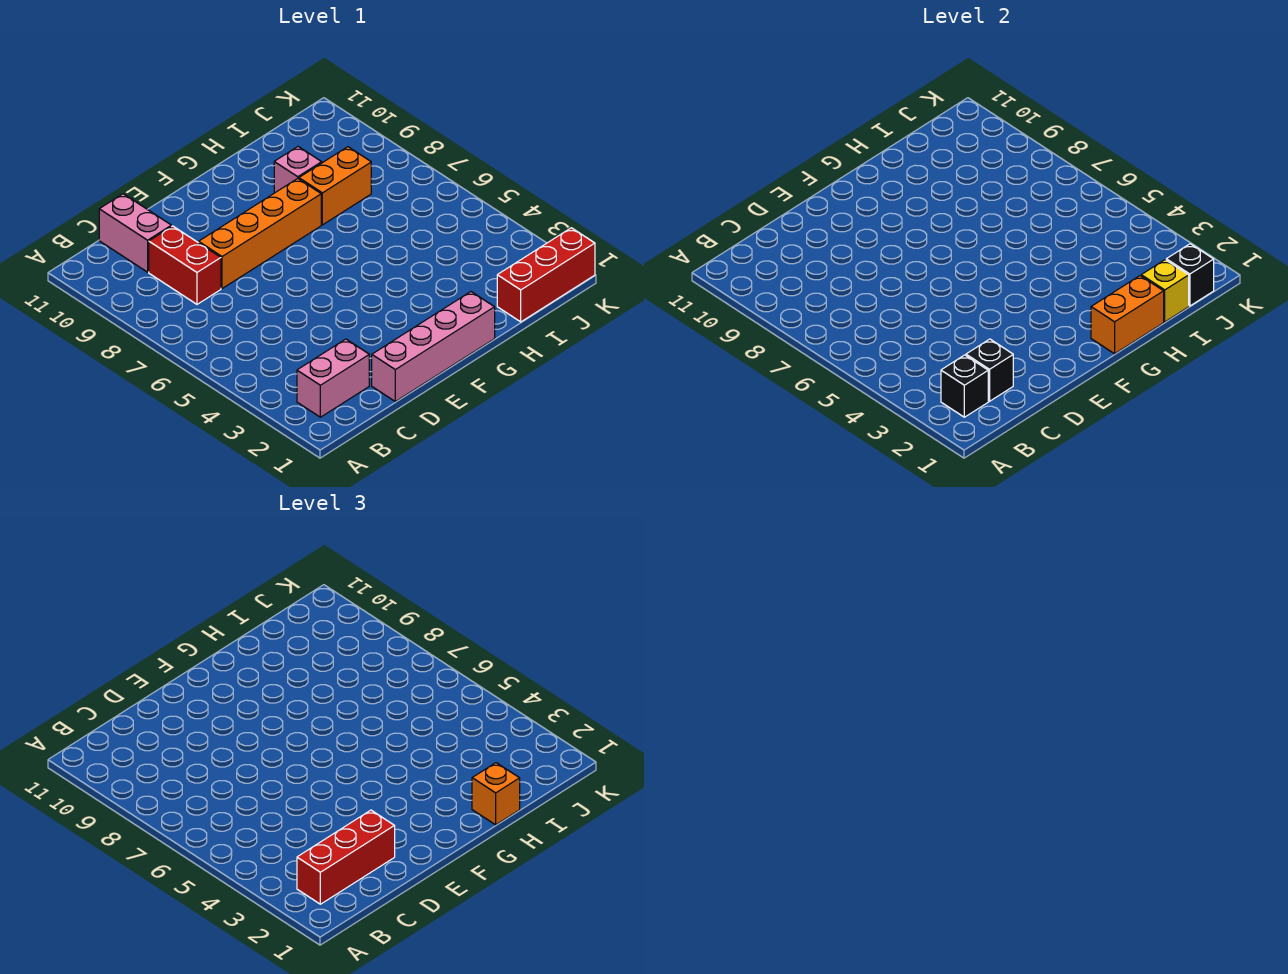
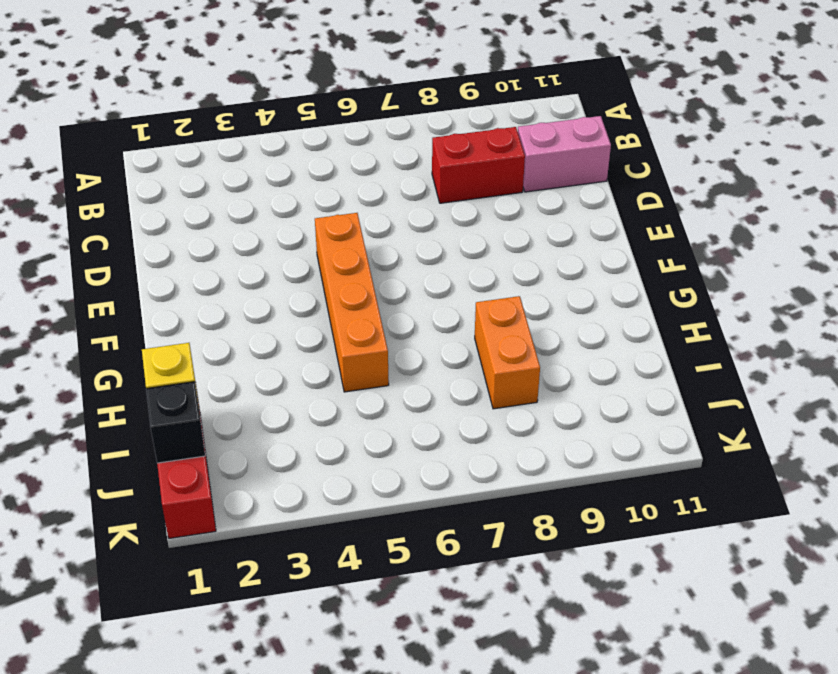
orange brick E5:H5 level 1 -> orange brick D8:G8 level 1
none -> pink brick B2:C2 level 1
none -> pink brick D1:G1 level 1
none -> pink brick H9 level 1

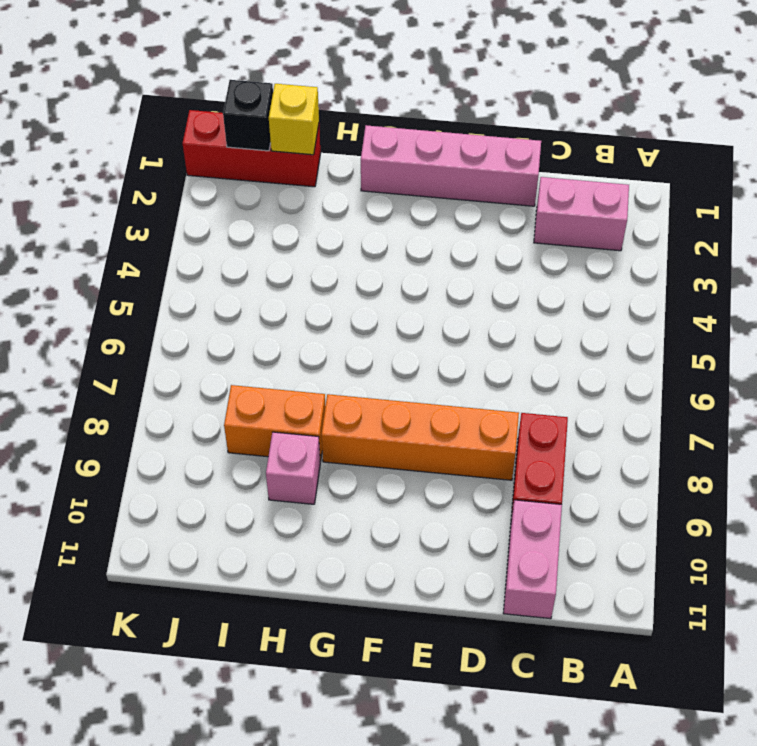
none -> black brick B2 level 2
none -> black brick C2 level 2
none -> orange brick G1:H1 level 2

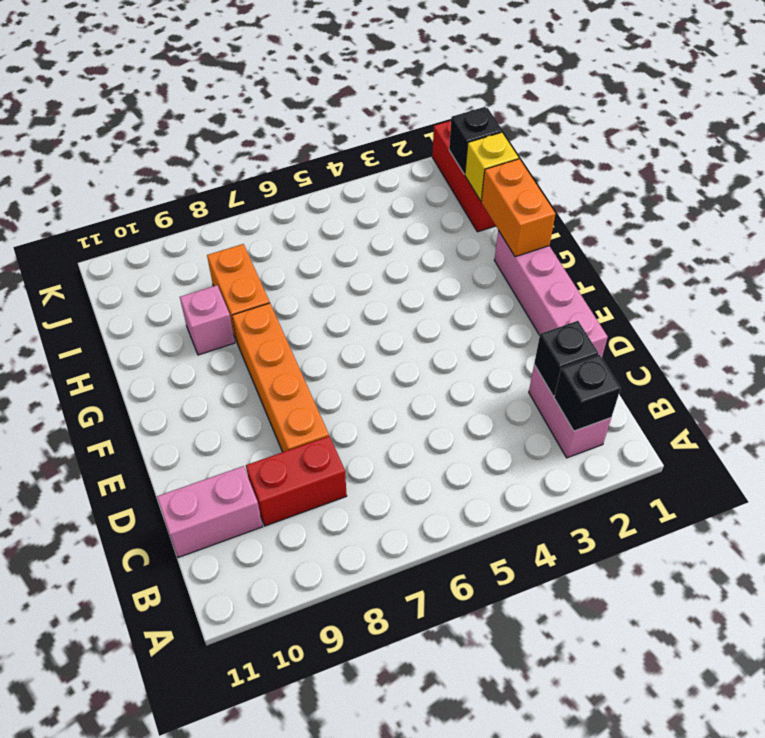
none -> red brick B2:D2 level 3
none -> orange brick H1 level 3

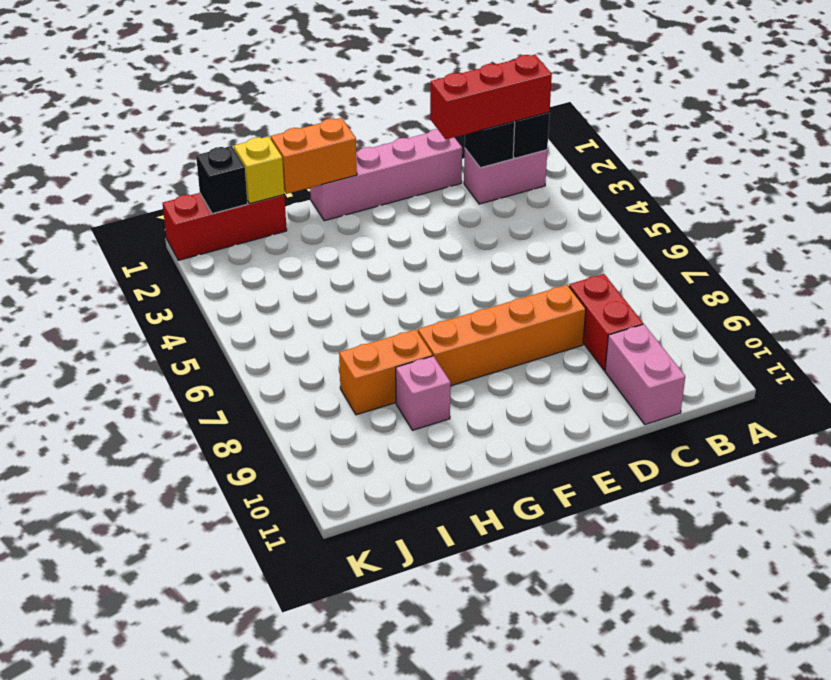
none -> orange brick H1 level 3

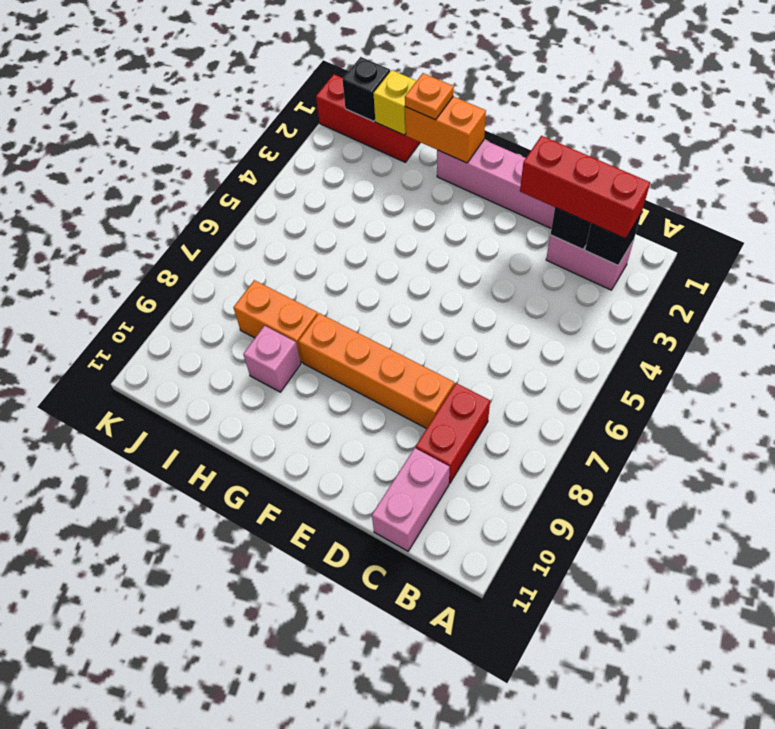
orange plate H1 level 3 -> orange brick H1 level 3

